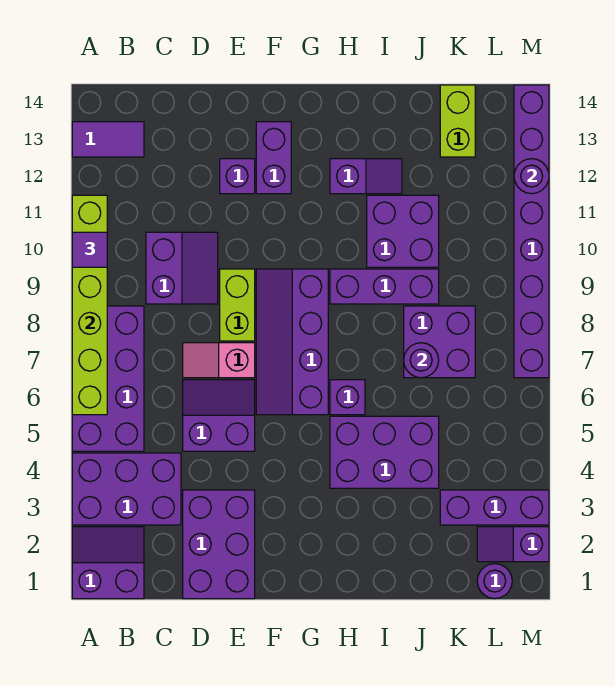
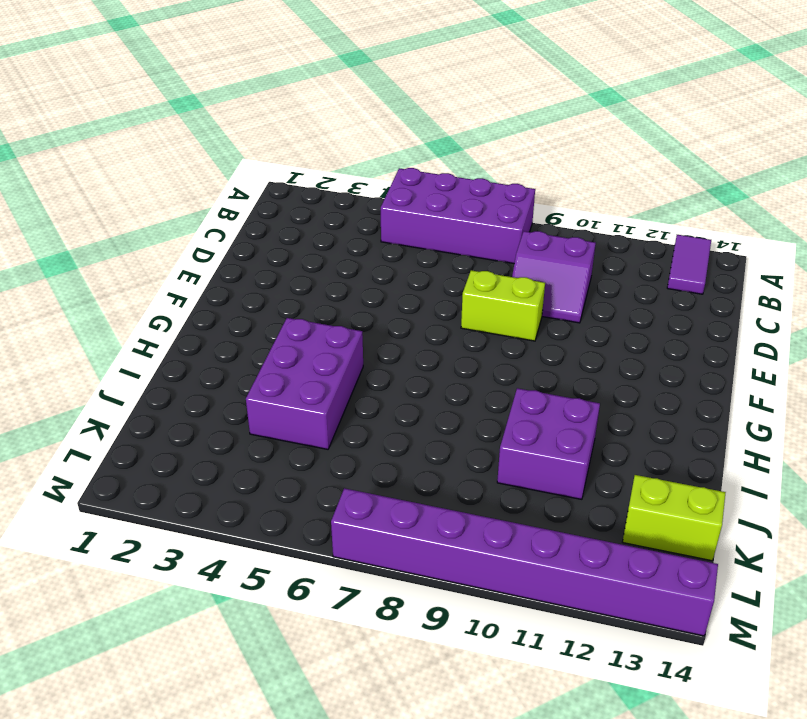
none -> purple slope A1:B2 level 1 top 1
none -> purple brick A3:C4 level 1
none -> purple brick D1:E3 level 1

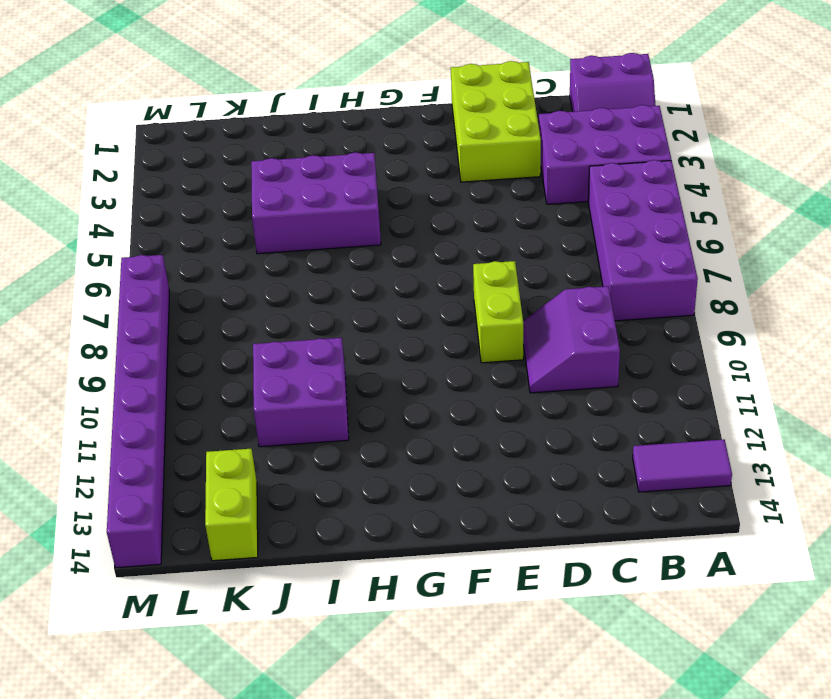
lime brick D1:E3 level 1 -> purple brick D1:E3 level 1
none -> purple slope D5:E6 level 1 top 5
none -> pink slope D7:E7 level 1 top E
none -> purple brick E12 level 1

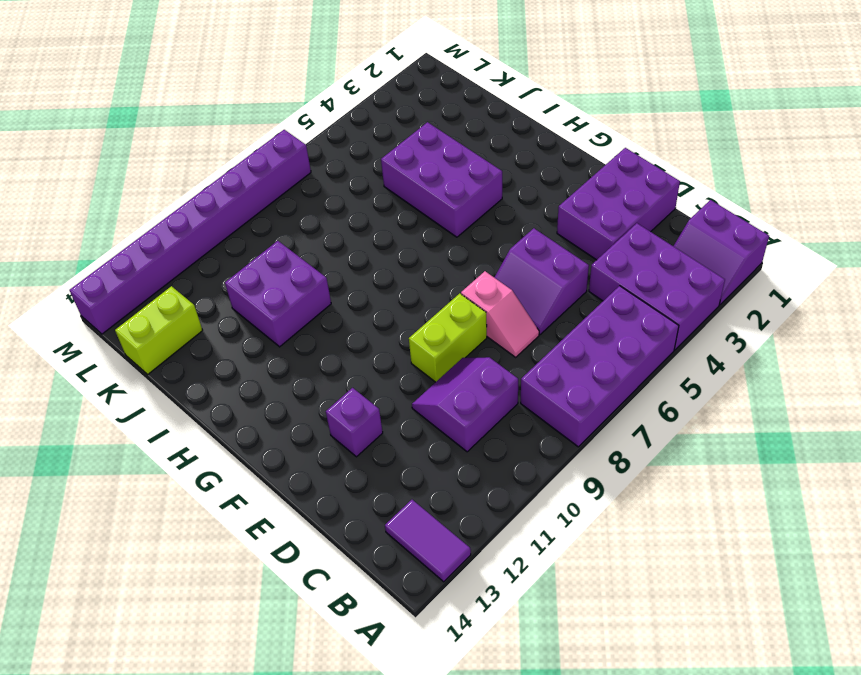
none -> purple slope F6:G9 level 1 top G
none -> purple brick F12:F13 level 1
none -> purple brick H6 level 1

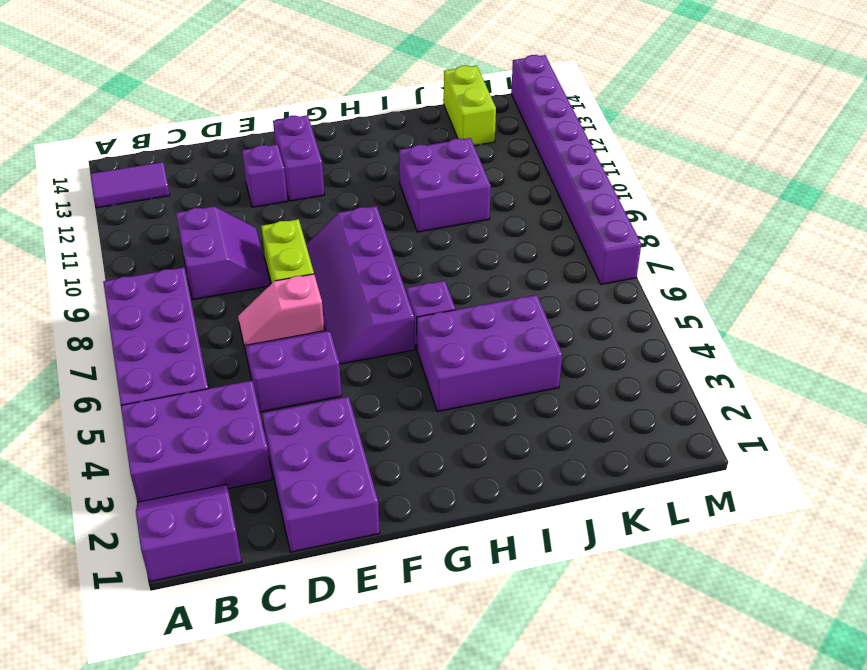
none -> purple brick H9:J9 level 1
none -> purple slope H12:I12 level 1 top H
none -> purple brick J7:K8 level 1

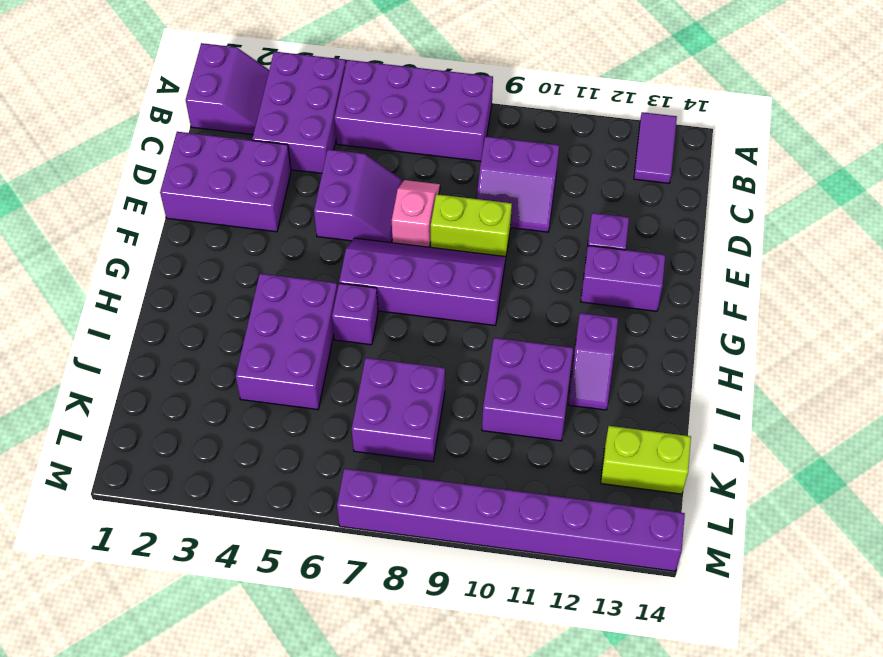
none -> purple brick H9:J9 level 1
none -> purple brick K3:M3 level 1
none -> purple round brick L1 level 1

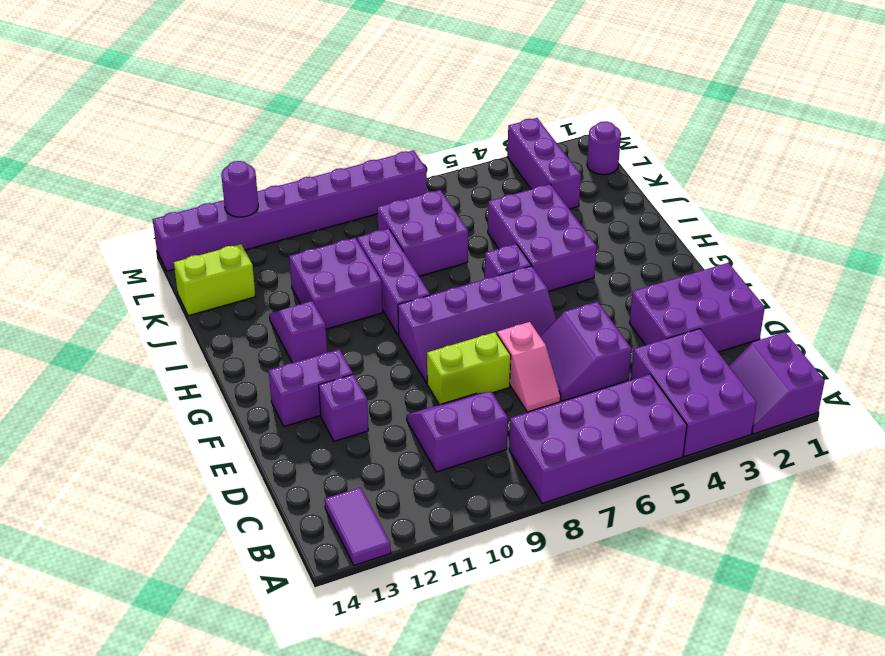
none -> purple slope L2:M2 level 1 top M
none -> lime brick A6:A11 level 2
none -> purple round brick J7 level 2

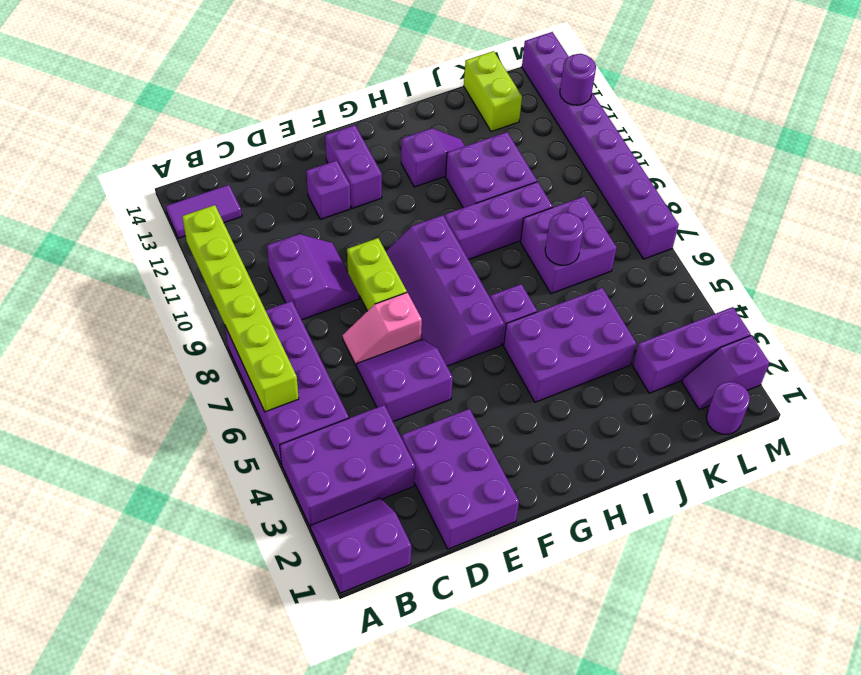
none -> purple tile A10 level 3

